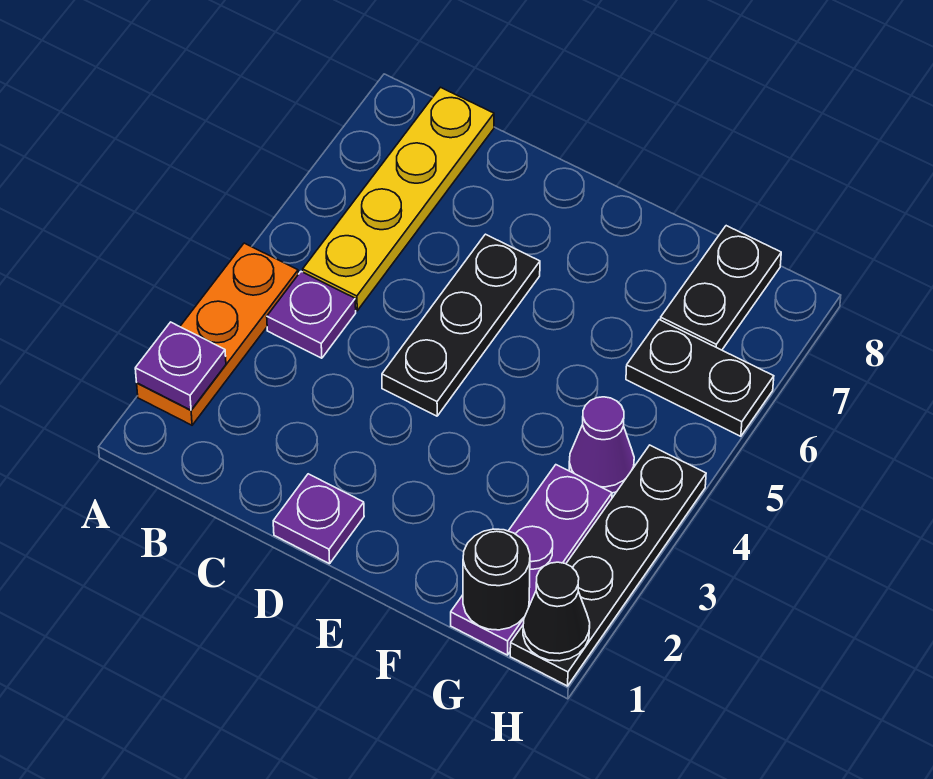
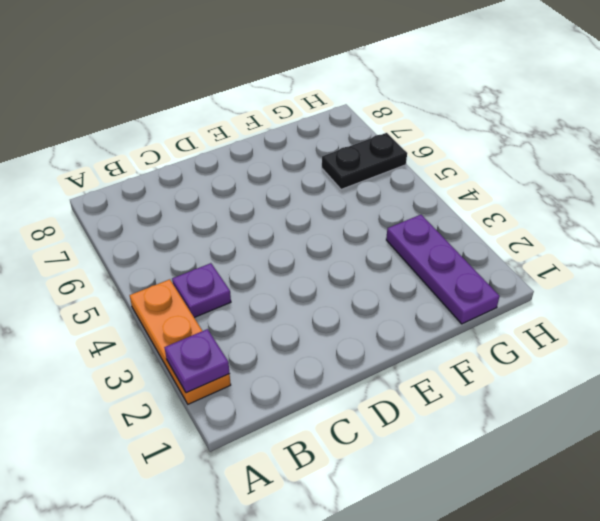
none -> yellow plate B5:B8 level 1
none -> purple plate D1 level 1
none -> black plate D4:D6 level 1

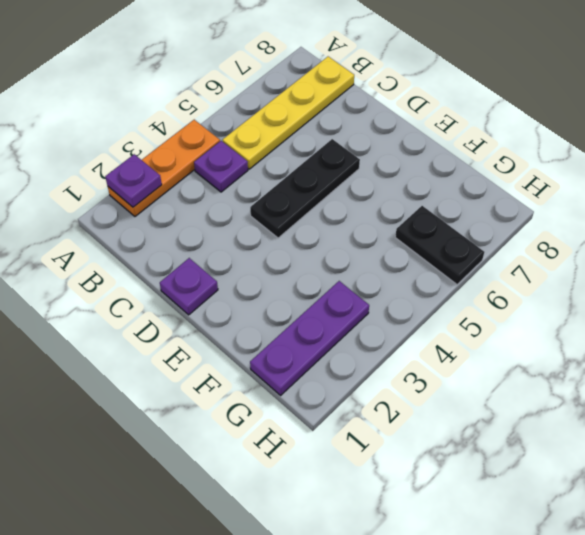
none -> purple cone G4 level 1
none -> black plate G7:G8 level 1
none -> black plate H1:H4 level 1

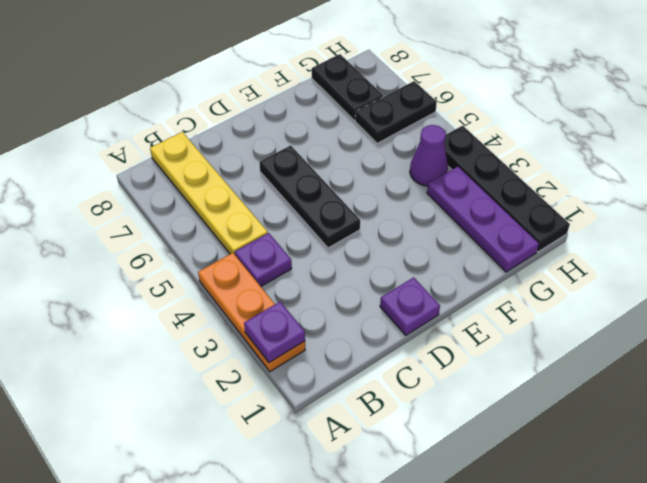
none -> black round brick G1 level 2
none -> black cone H1 level 2

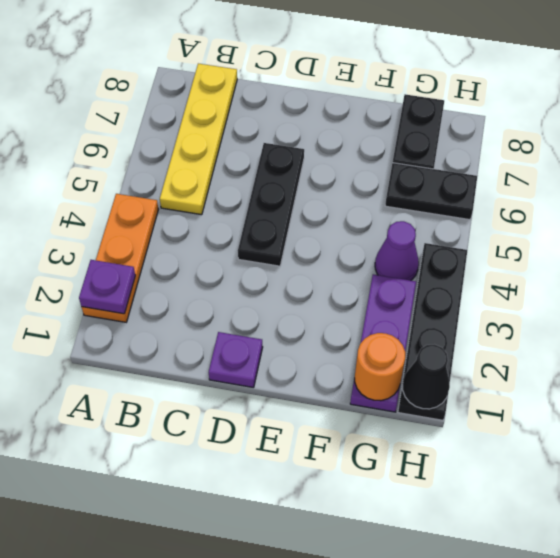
orange round brick G1 level 2 -> black round brick G1 level 2
none -> purple plate B4 level 1

